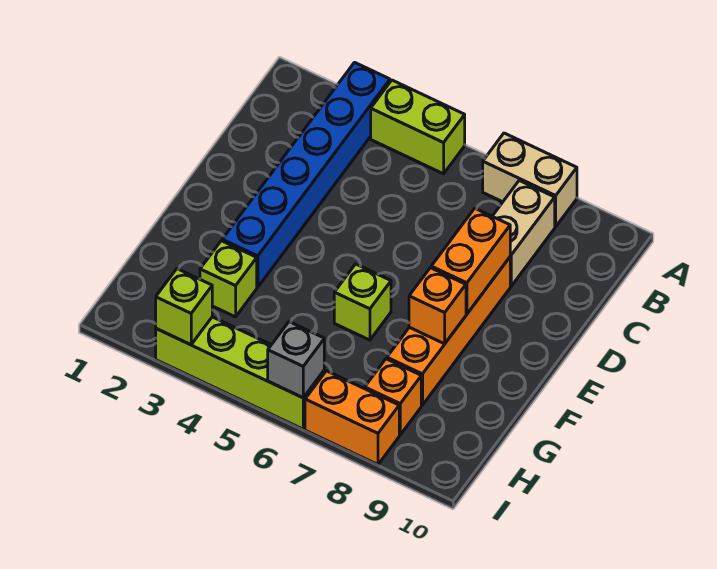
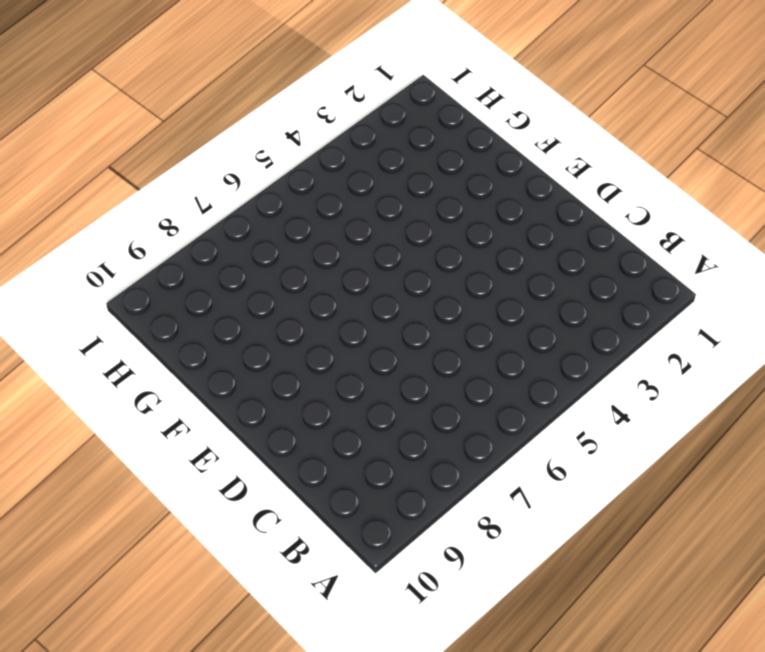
none -> blue brick A3:F3 level 1
none -> lime brick A4:A5 level 1
none -> tan brick A7:A8 level 1

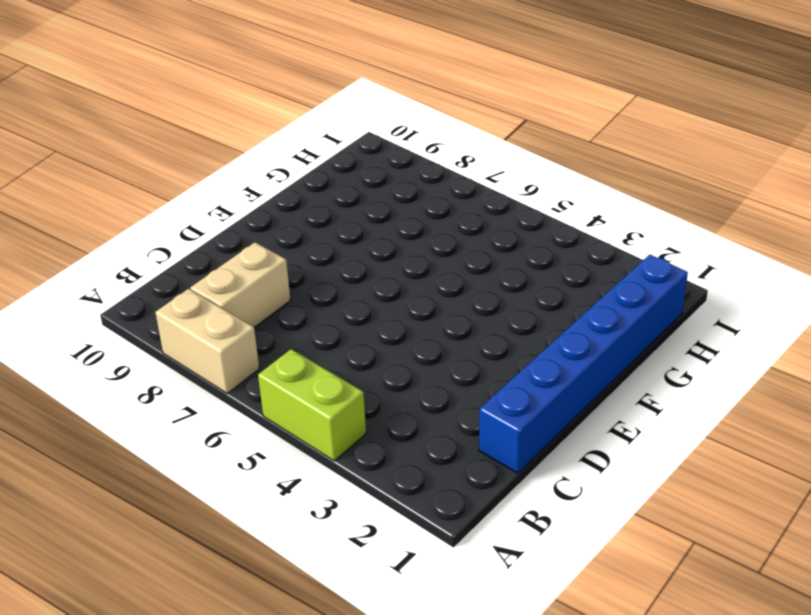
blue brick C1:H1 level 1 -> blue brick A3:F3 level 1
none -> orange brick D8:G8 level 1
none -> lime brick F6 level 1
none -> lime brick G3 level 1

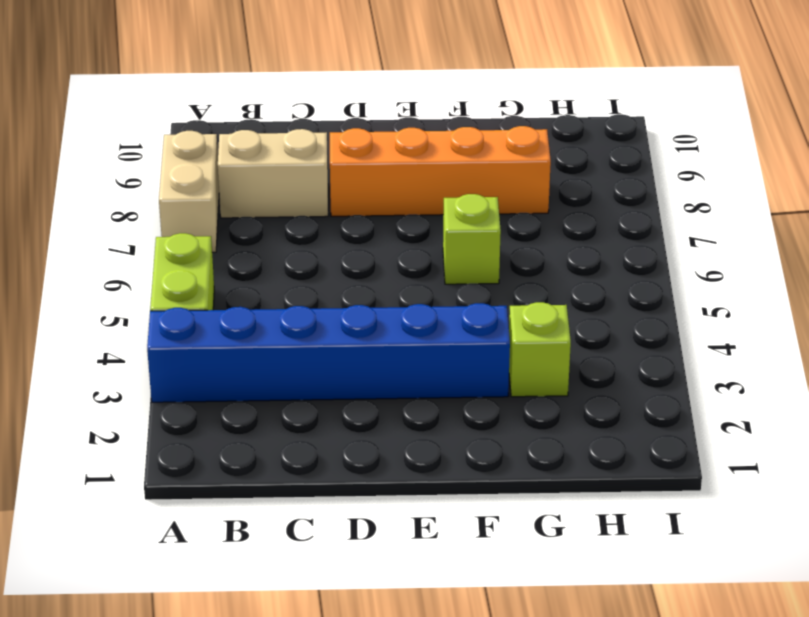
none -> orange brick H8 level 1
none -> lime brick I3:I6 level 1
none -> orange brick I7:I8 level 1

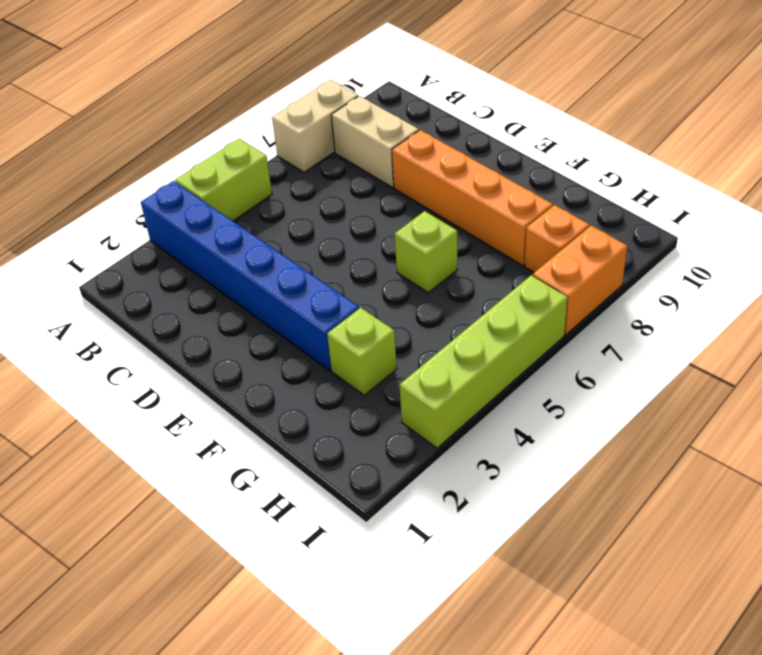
none -> orange brick D8:E8 level 2
none -> orange brick F8 level 2
none -> lime brick I3 level 2

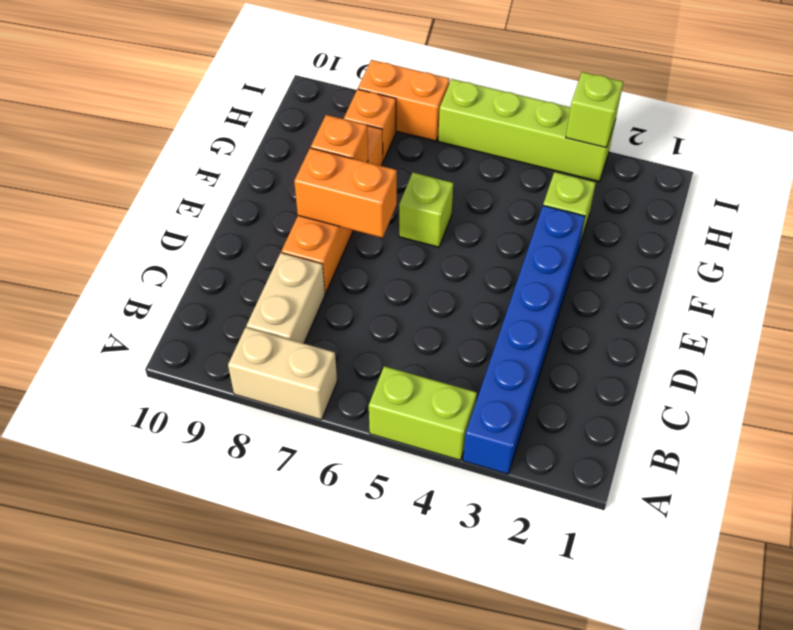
orange brick E7:E8 level 2 -> orange brick D8:E8 level 2
none -> grey brick I6 level 2

